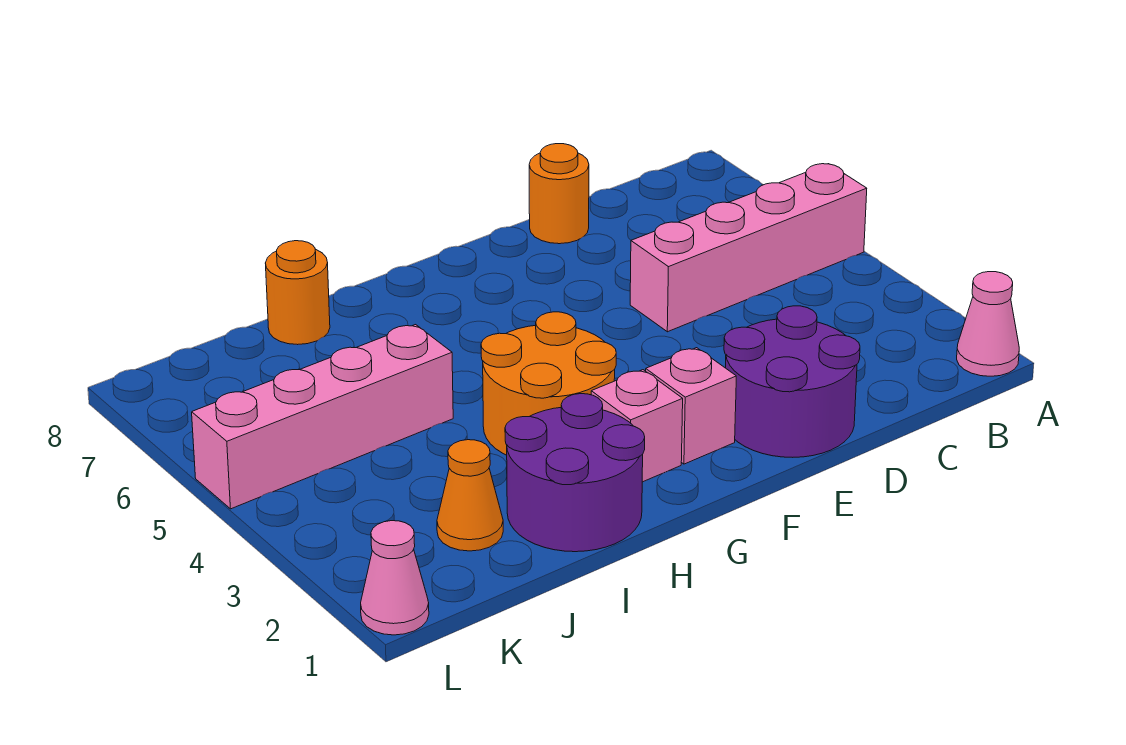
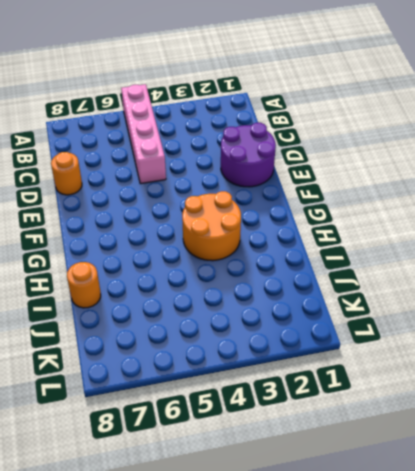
none -> pink cone A1 level 1
none -> pink brick F2 level 1
none -> pink brick G2 level 1

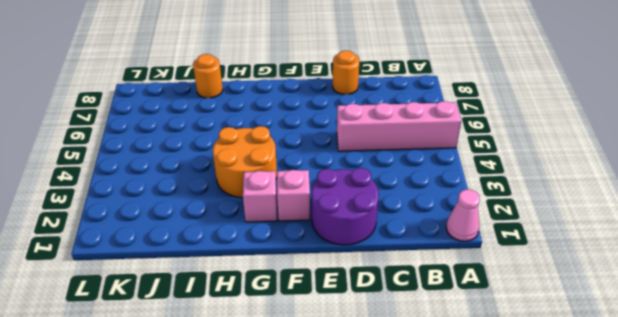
none -> purple round brick H1:I2 level 1
none -> pink brick I5:L5 level 1
none -> orange cone J2 level 1

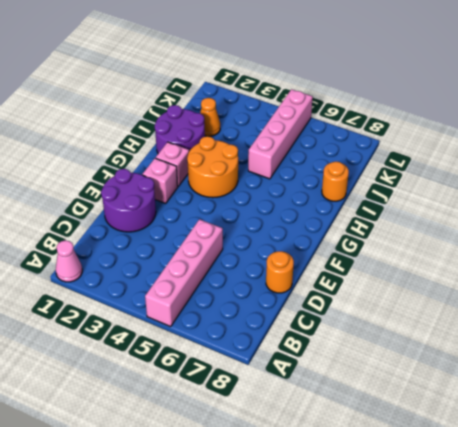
none -> pink cone L1 level 1

